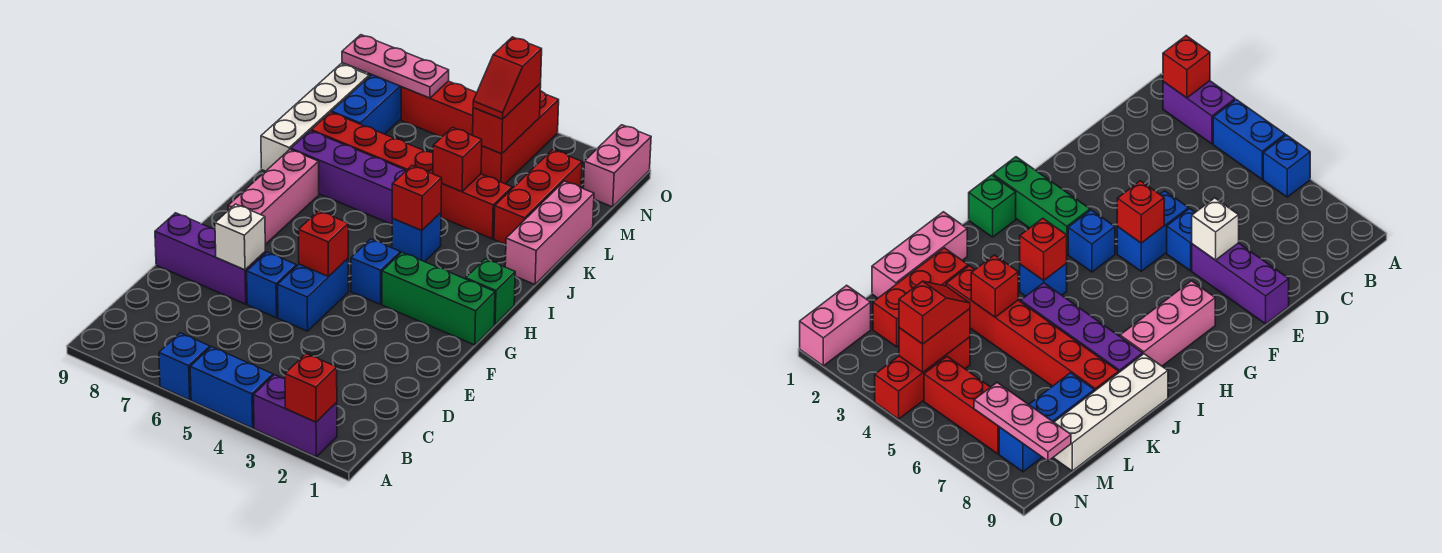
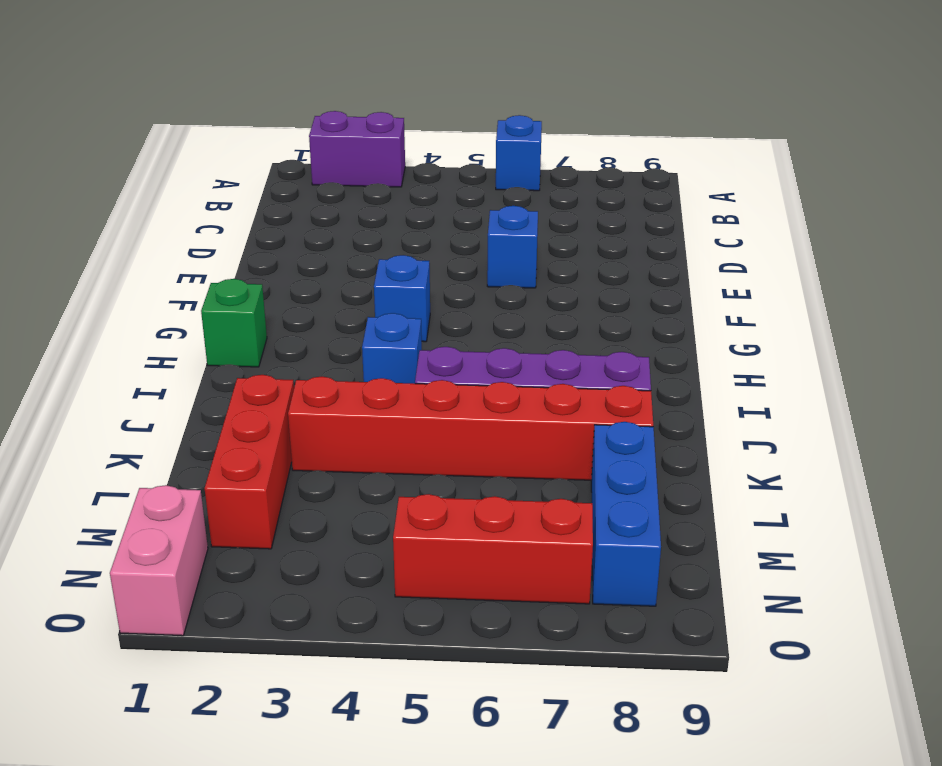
none -> blue brick A4:A5 level 1
none -> blue brick E5:F5 level 1
none -> purple brick E7:E9 level 1

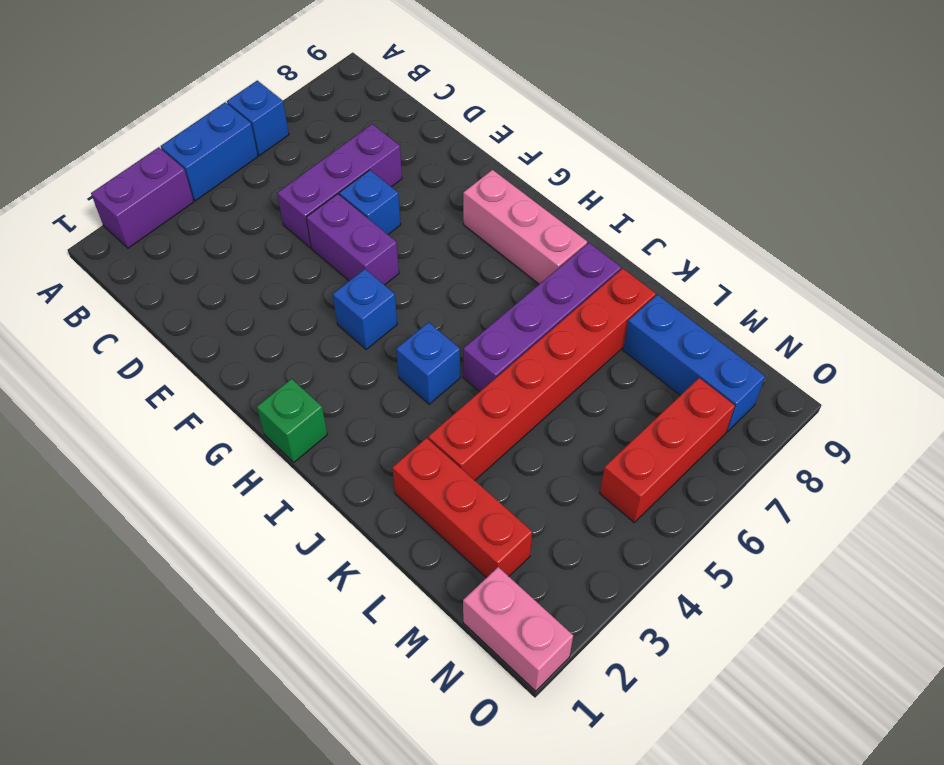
purple brick D5:D7 level 1 -> purple brick E7:E9 level 1
purple brick E5:F5 level 1 -> blue brick E5:F5 level 1
none -> green brick G1:G3 level 1
none -> pink brick J1:L1 level 1
none -> white brick J9:M9 level 1

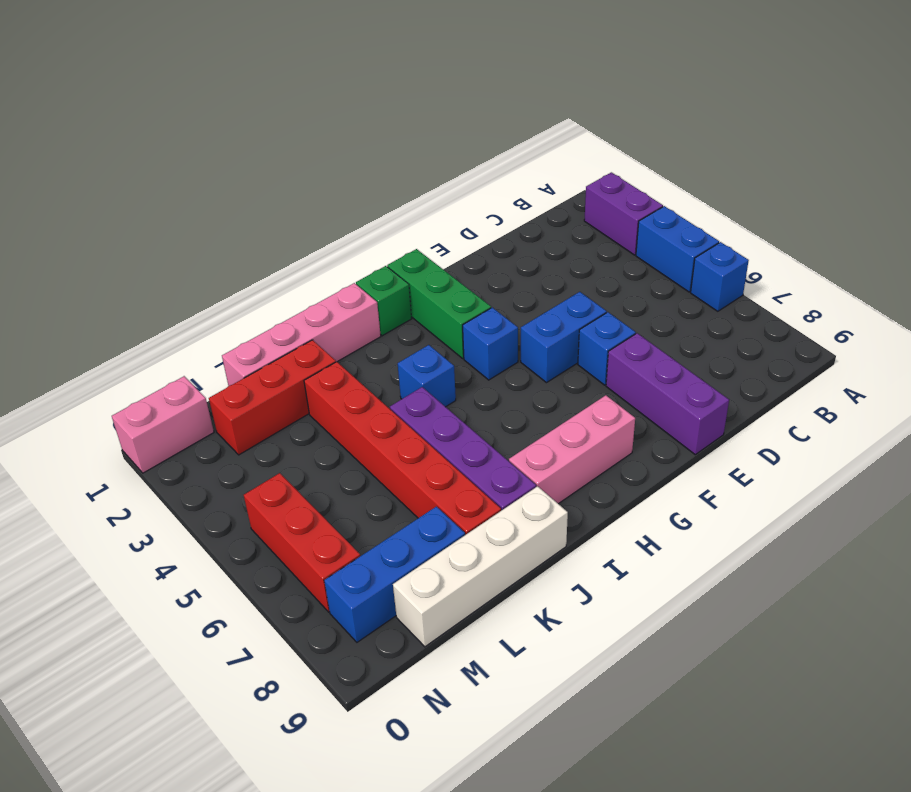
pink brick I1:L1 level 1 -> pink brick J1:L1 level 1
none -> red brick M4:O4 level 1
none -> red brick A2 level 2
none -> white brick E7 level 2

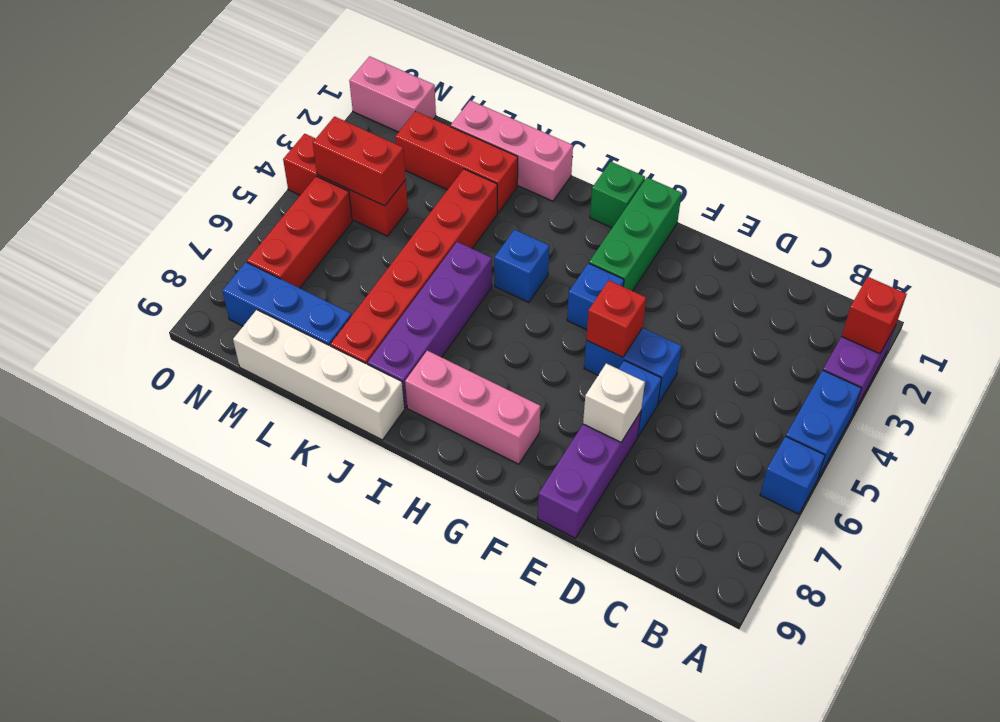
none -> red brick I4 level 2
none -> red brick K4 level 2
none -> pink plate N7:N9 level 2

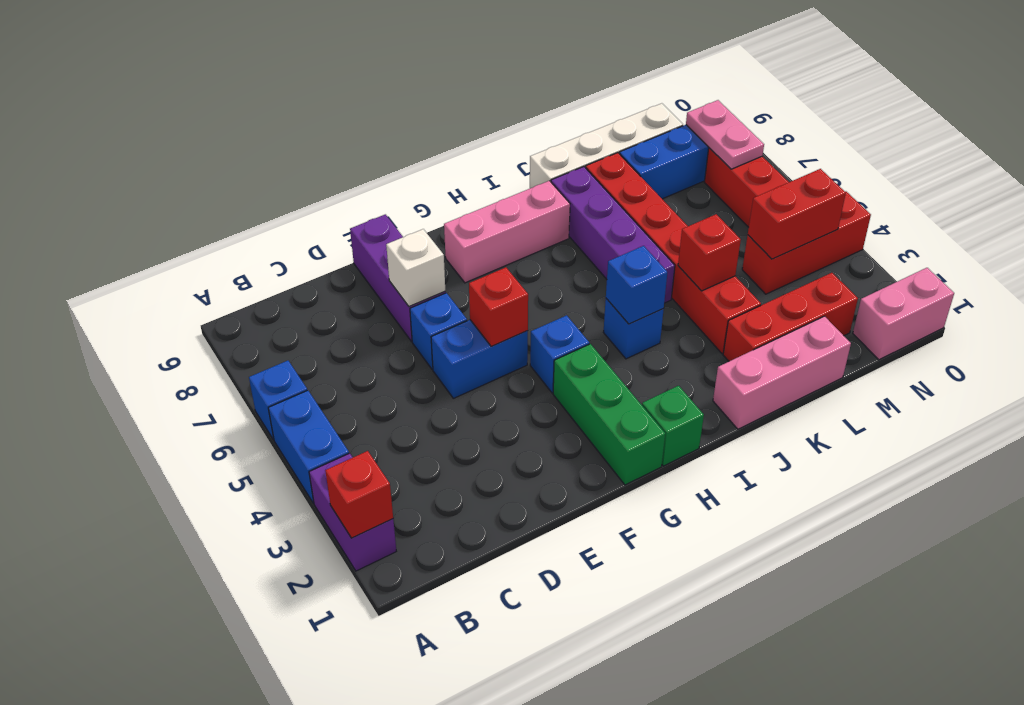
blue brick I4 level 2 -> red brick I4 level 2
pink plate N7:N8 level 2 -> pink plate N7:N9 level 2
none -> red slope M4:N4 level 3 top N

